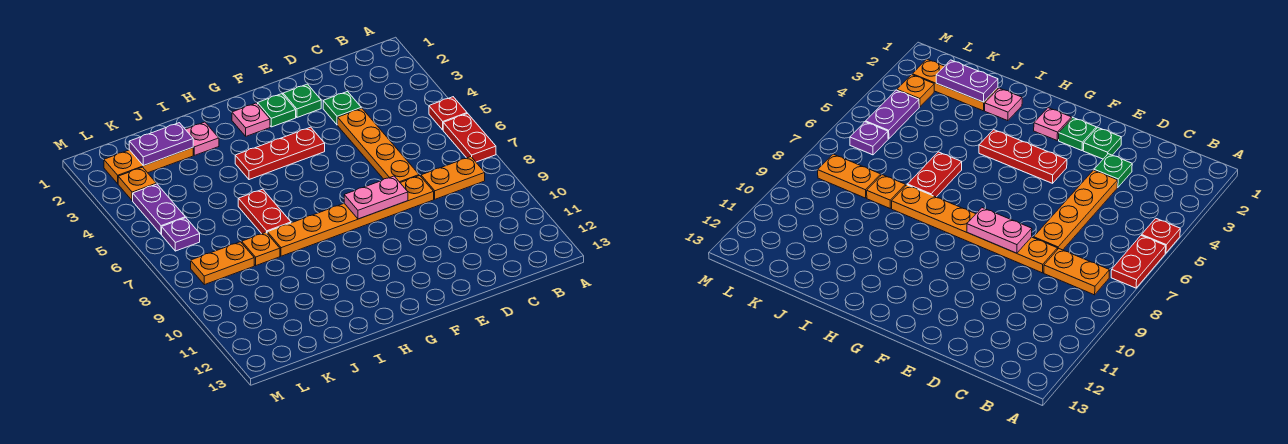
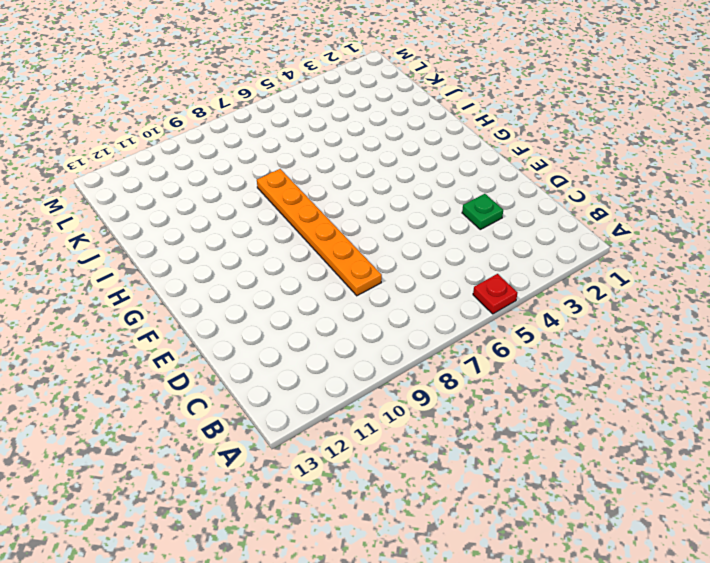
none -> red plate A6:A7 level 1
none -> orange plate B8:C8 level 1
none -> orange plate D4:D7 level 1

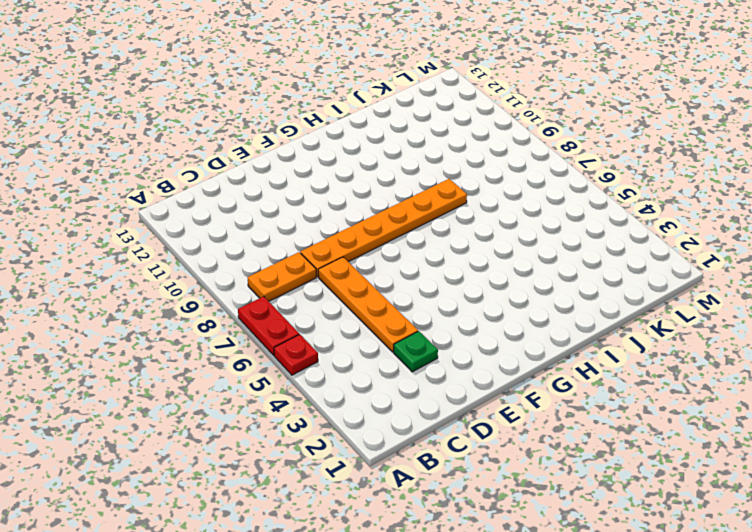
none -> green plate E2 level 1
none -> green plate F2 level 1
none -> red plate F4:H4 level 1

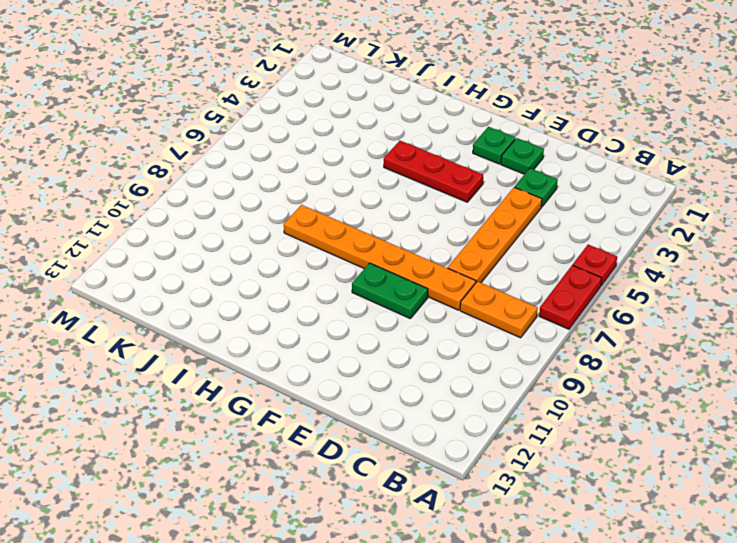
green plate E9:F9 level 1 -> none
none -> pink plate G2 level 1
none -> pink plate I2 level 1
none -> red plate I6:I7 level 1

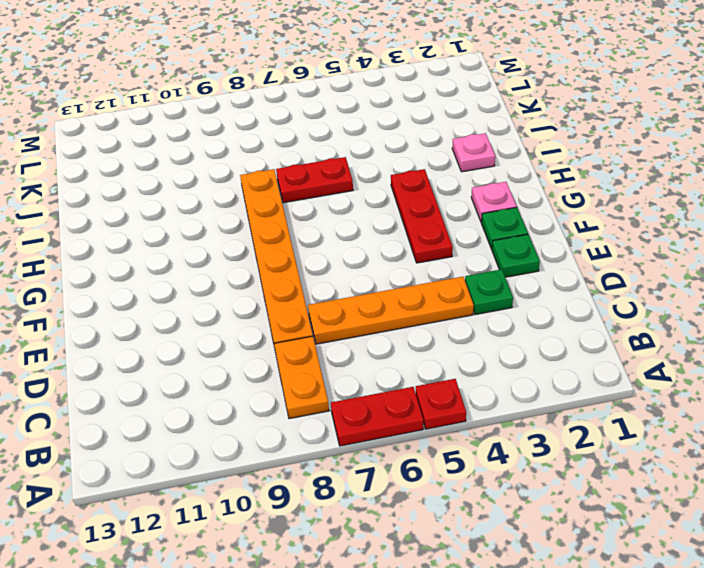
none -> orange plate J2:L2 level 1
none -> orange plate J8 level 1
none -> orange plate K8:L8 level 1

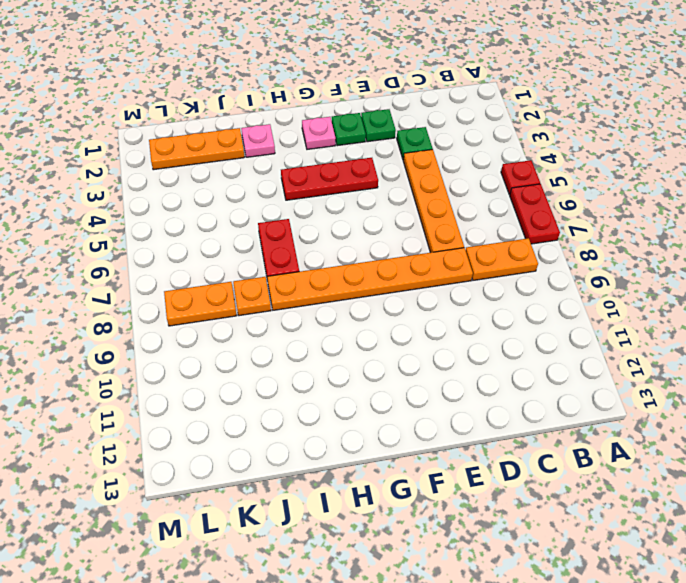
none -> orange plate L3 level 1
none -> purple plate L4:L5 level 1
none -> purple plate L6 level 1

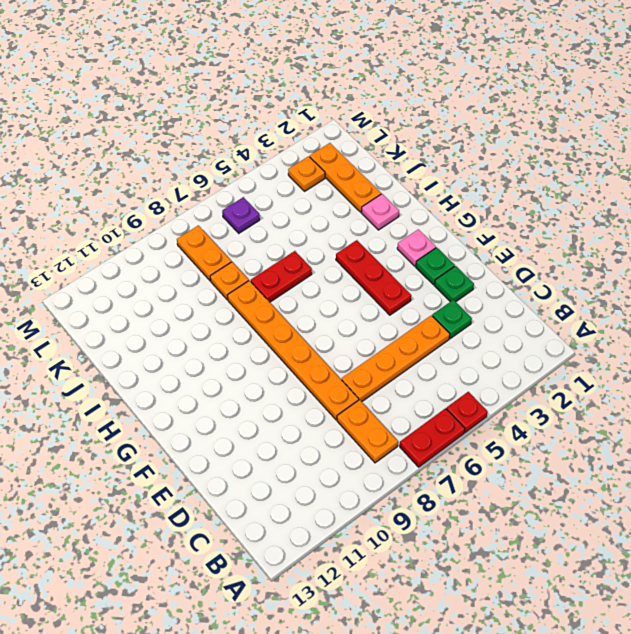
none -> purple plate L4:L5 level 1
none -> pink plate E8:F8 level 2
none -> purple plate J2:K2 level 2

